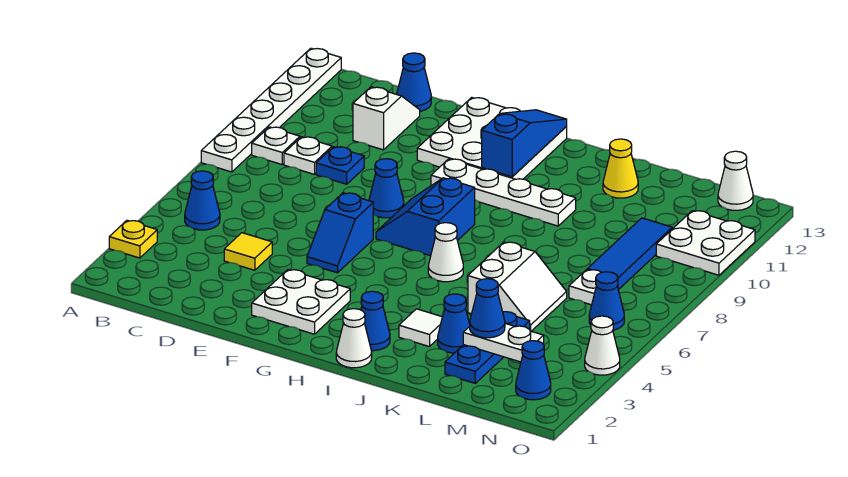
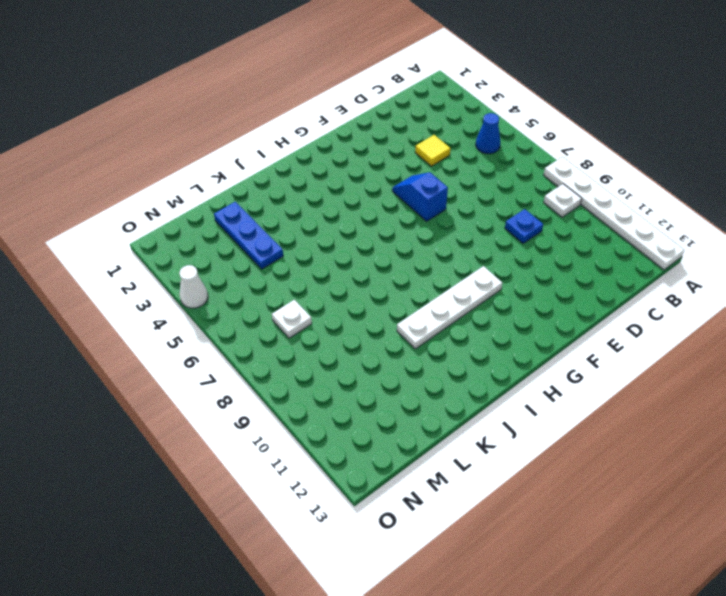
none -> yellow plate A3 level 1
none -> white plate C9 level 1
none -> white slope D11:D12 level 1 top 11
none -> blue cone D13 level 1

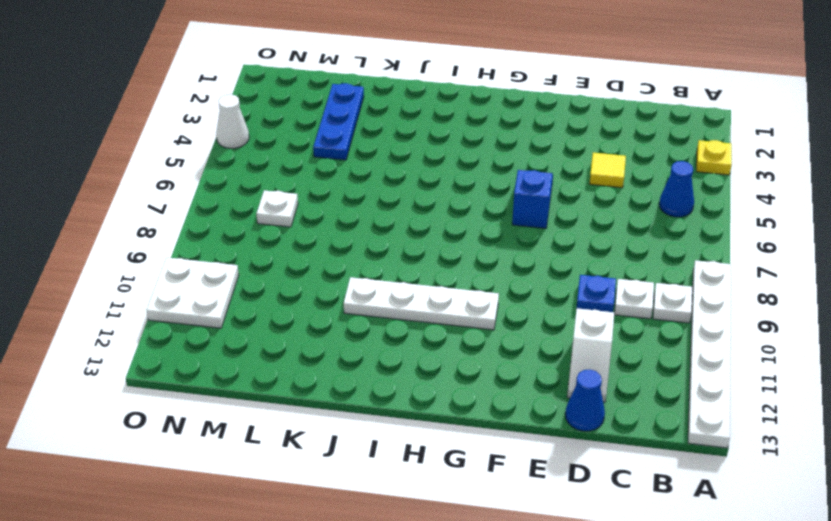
none -> white plate F2:G3 level 1
none -> blue cone F8 level 1
none -> white plate F11:H13 level 1
none -> blue slope G7:H8 level 1 top H

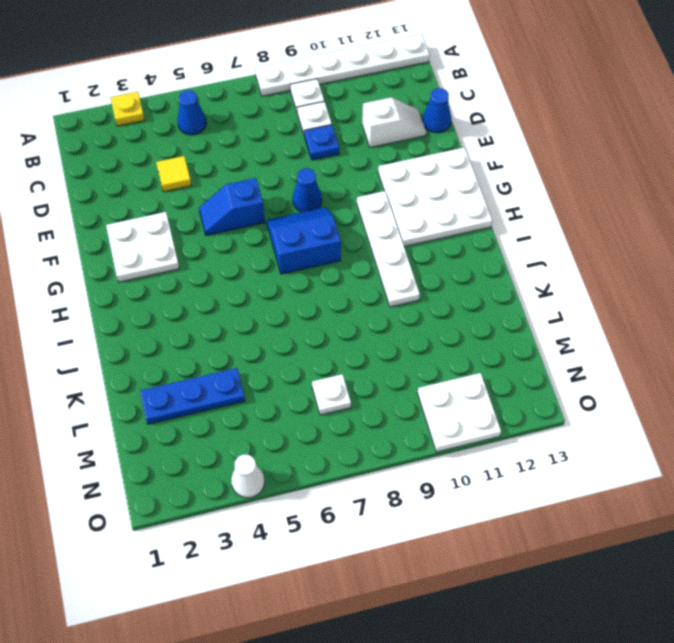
none -> white cone I1 level 1
none -> blue cone I2 level 1
none -> white cone I6 level 1
none -> white tile J3 level 1

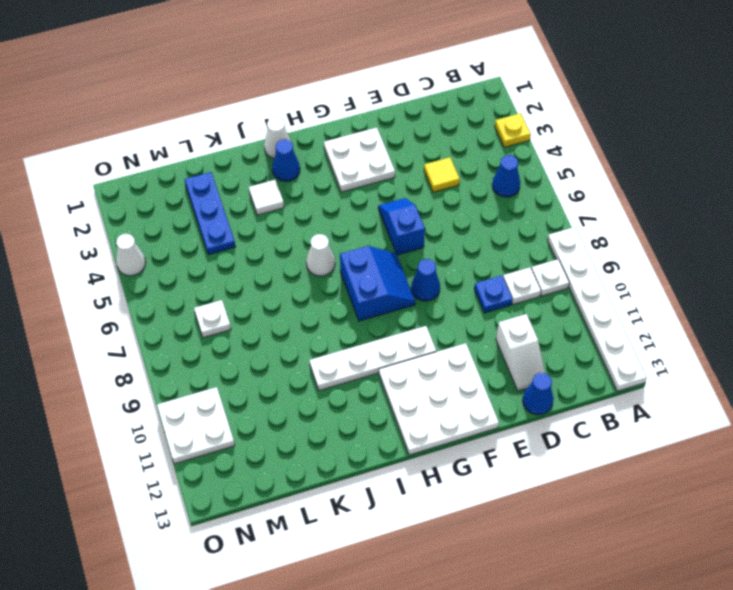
none -> blue cone K3 level 1
none -> white slope K5:L6 level 1 top K
none -> yellow cone K12 level 1
none -> blue tile M8:M10 level 1

